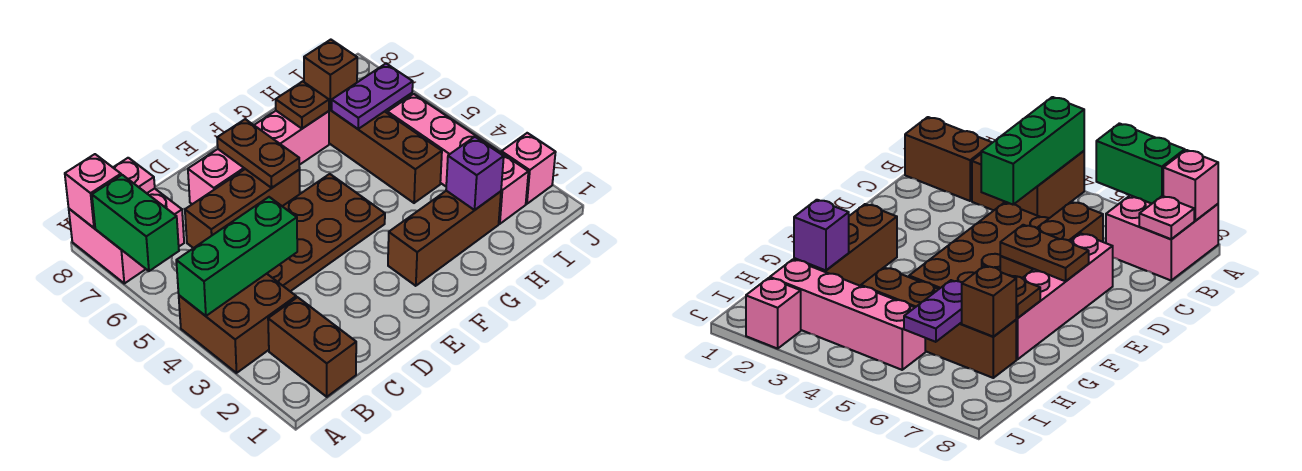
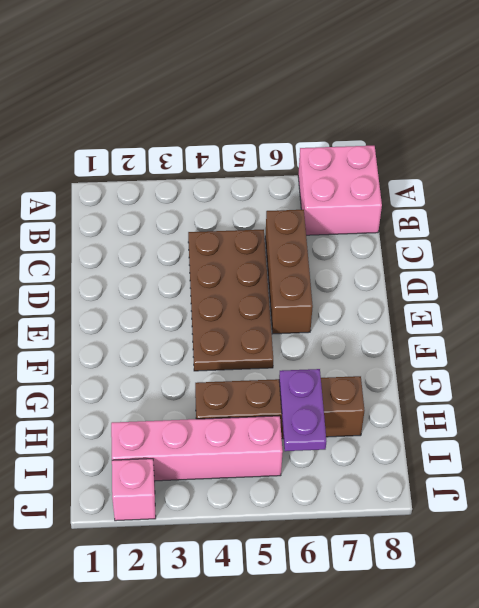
none -> brown brick A3:B4 level 1
none -> brown brick B1:B2 level 1
none -> pink brick D7:G7 level 1

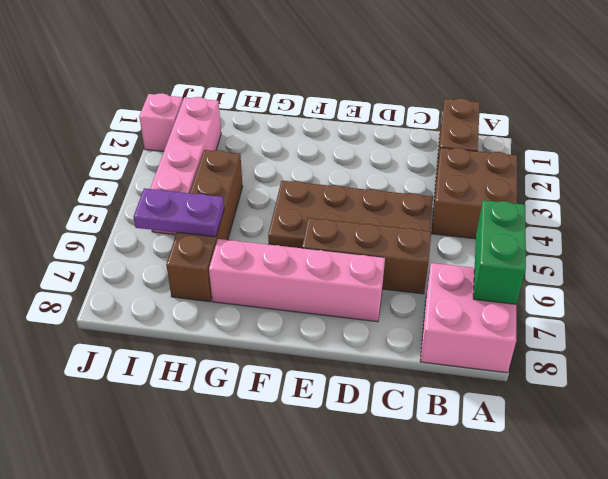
none -> brown brick F2:H2 level 1
none -> green brick A4:C4 level 2
none -> pink brick A8 level 2

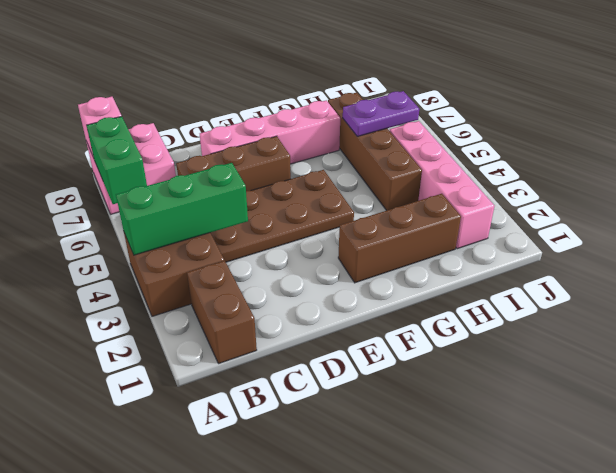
none -> pink brick J2 level 1
none -> pink plate B8 level 2
none -> brown plate E6:E7 level 2

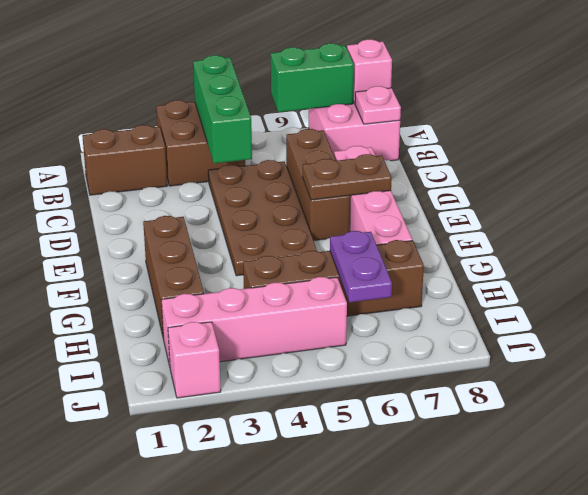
none -> brown plate G7 level 2
none -> purple brick H2 level 2
none -> brown brick H7 level 2

